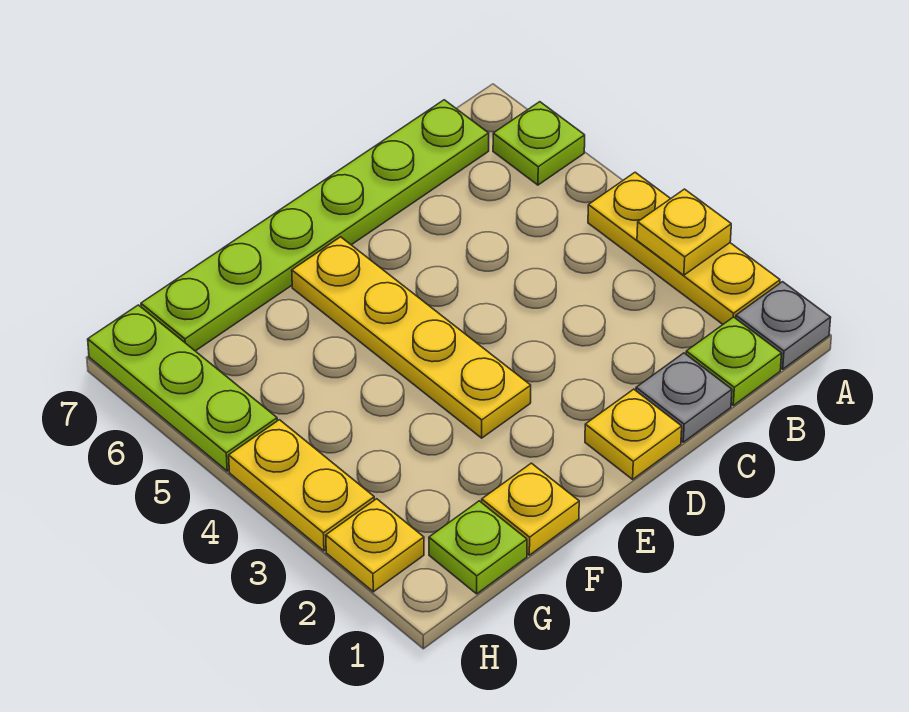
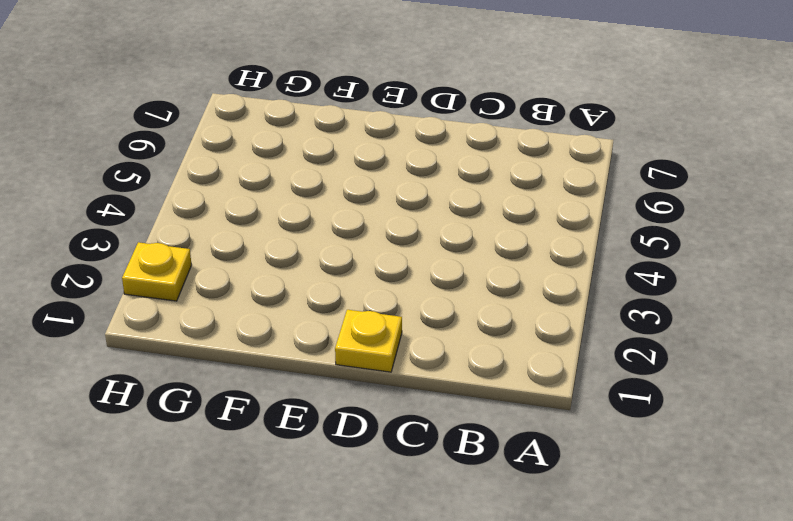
none -> grey plate A1 level 1
none -> yellow plate A2:A4 level 1
none -> lime plate A6 level 1

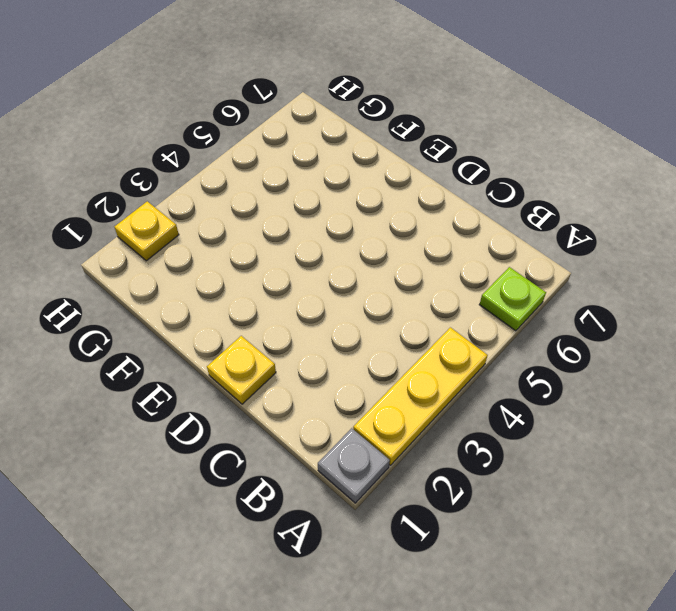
none -> lime plate B1 level 1
none -> lime plate B7:G7 level 1
none -> grey plate C1 level 1

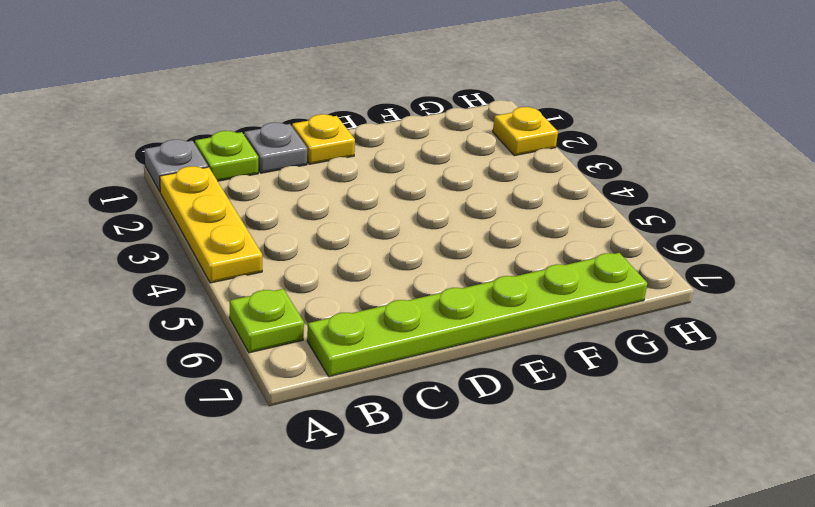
none -> yellow plate E3:E6 level 1
none -> yellow plate F1 level 1
none -> lime plate G1 level 1

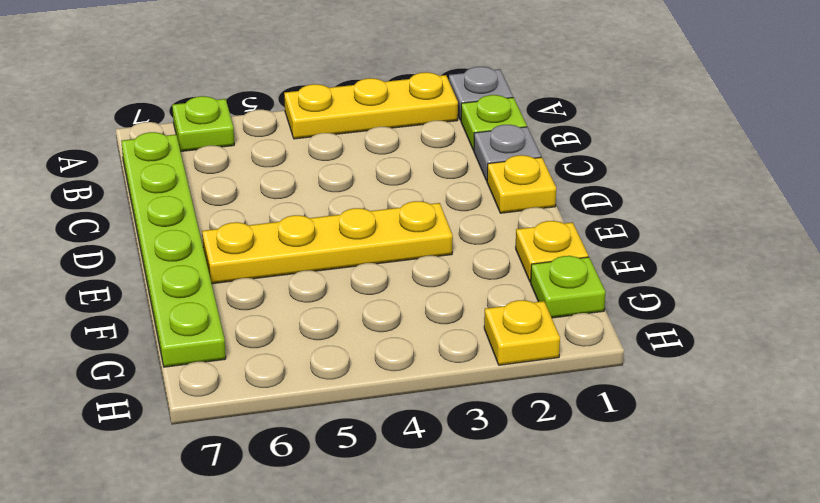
none -> yellow plate H3:H4 level 1
none -> lime plate H5:H7 level 1
none -> yellow plate A3 level 2

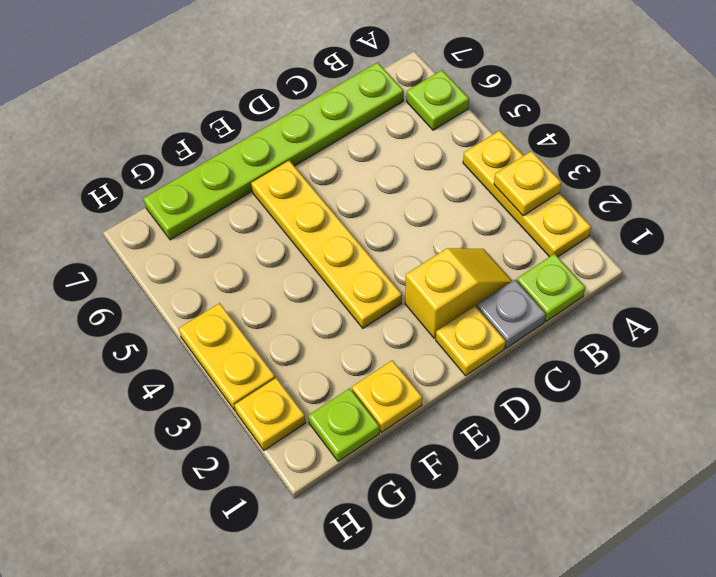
yellow slope C2:D2 level 1 top D -> none
none -> grey plate A1 level 1
none -> lime plate H5:H7 level 1

